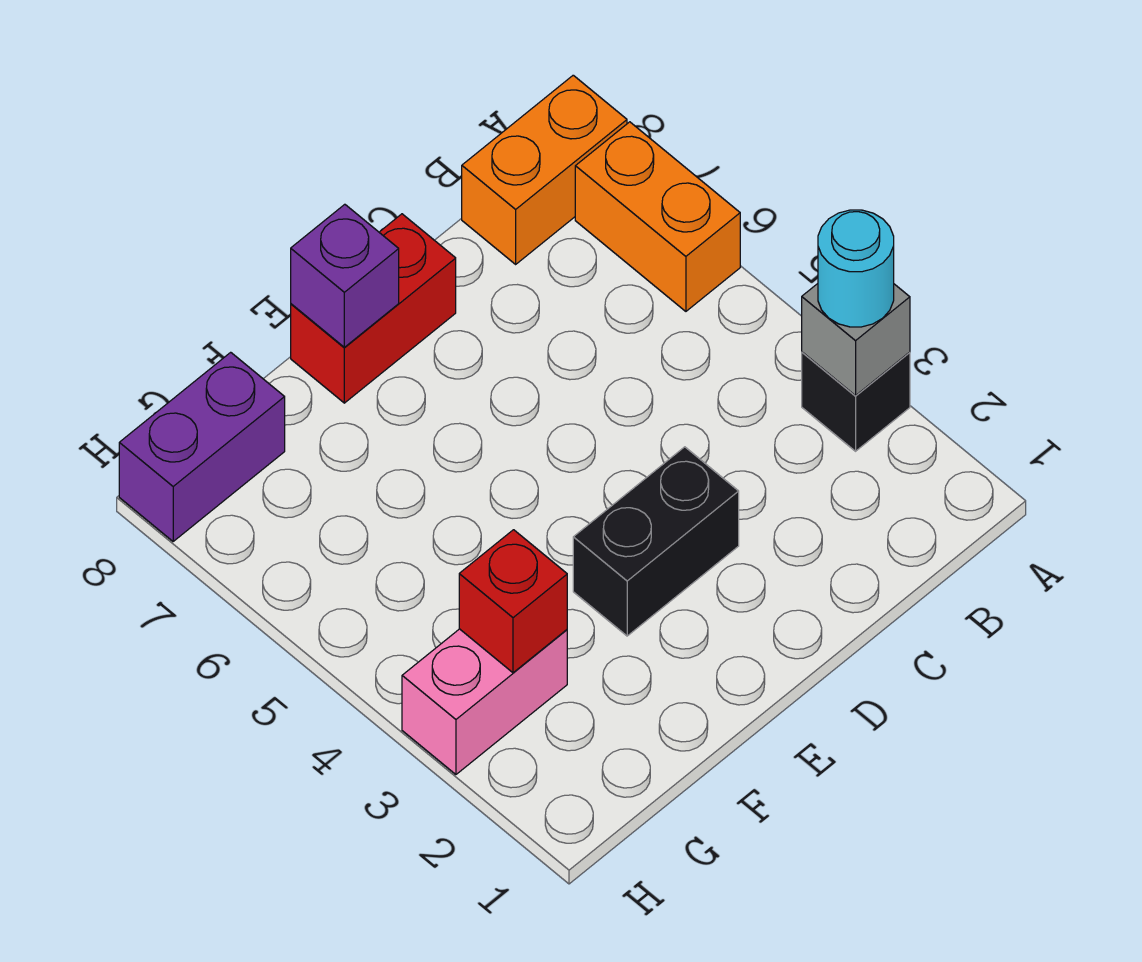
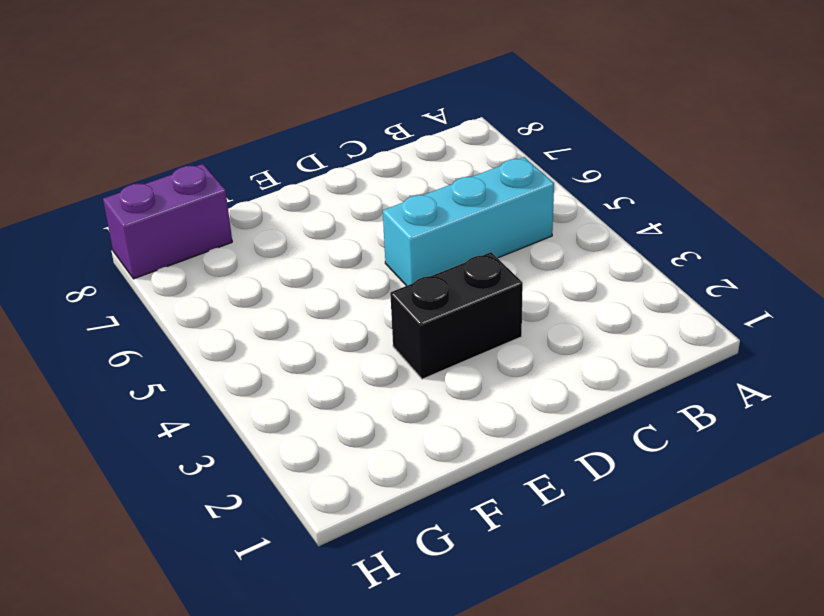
cyan brick B5:D5 level 1 -> none
none -> black brick A3 level 1
none -> orange brick A6:A7 level 1

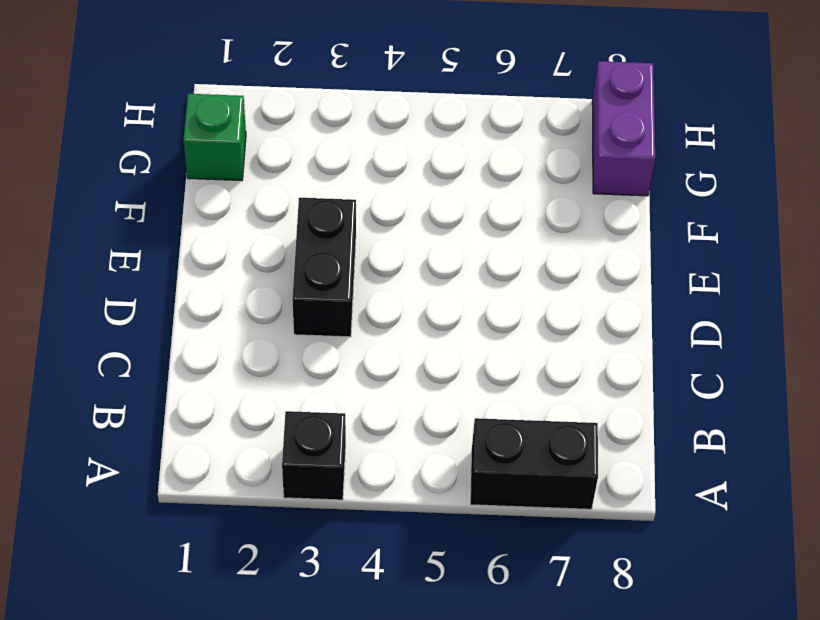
black brick A6:A7 level 1 -> orange brick A6:A7 level 1
green brick G1 level 1 -> none
none -> orange brick A8:B8 level 1
none -> red brick D8:E8 level 1

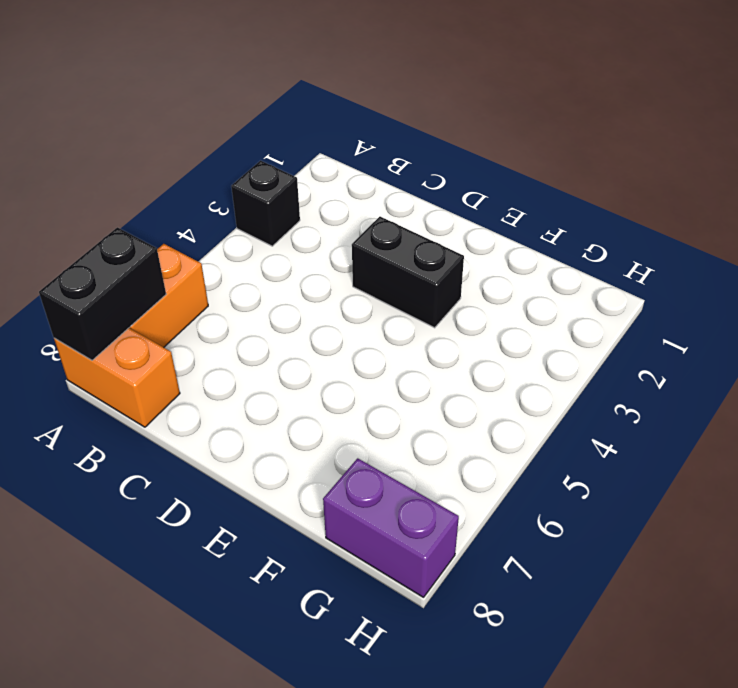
black brick A7:A8 level 2 -> none
none -> red brick D8:E8 level 1
none -> pink brick G3:H3 level 1

